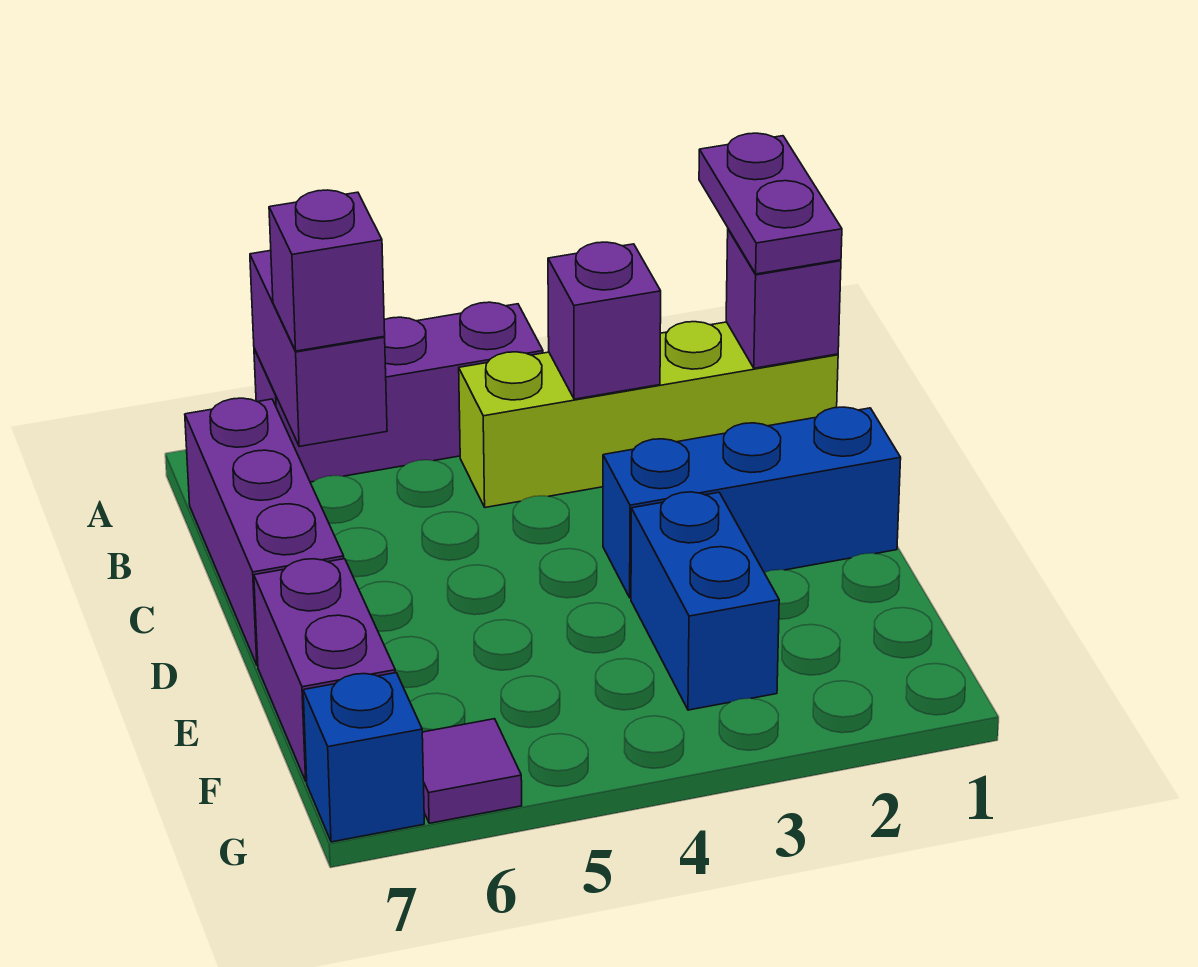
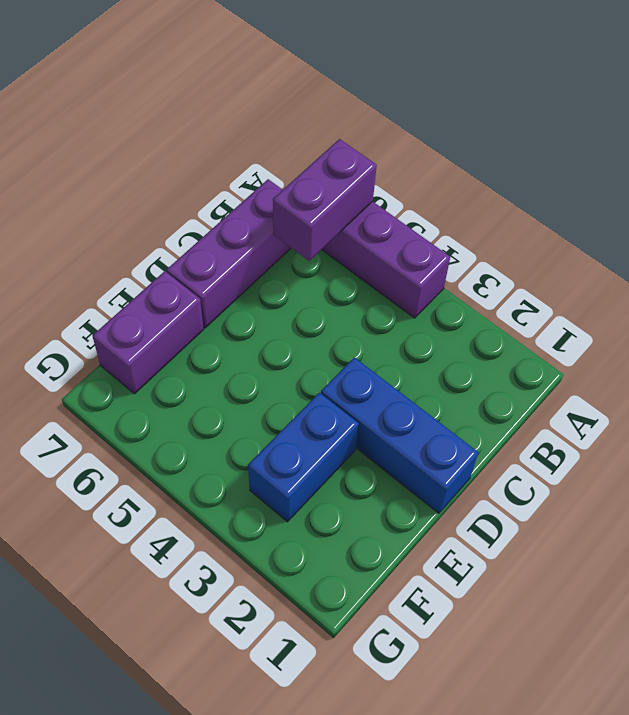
none -> lime brick B1:B4 level 1
none -> purple tile G6 level 1
none -> blue brick G7 level 1

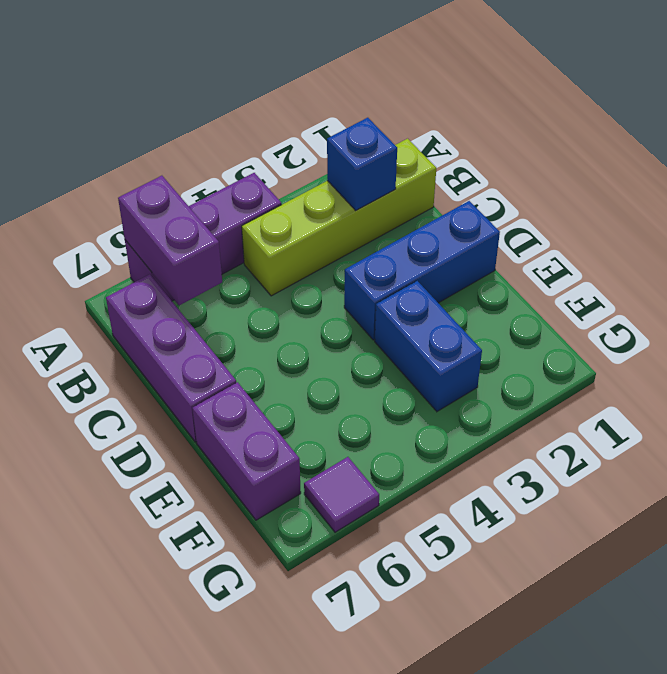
blue brick B2 level 2 -> blue brick G7 level 1
none -> purple brick B1 level 2
none -> purple brick B3 level 2
none -> purple plate A1:B1 level 3

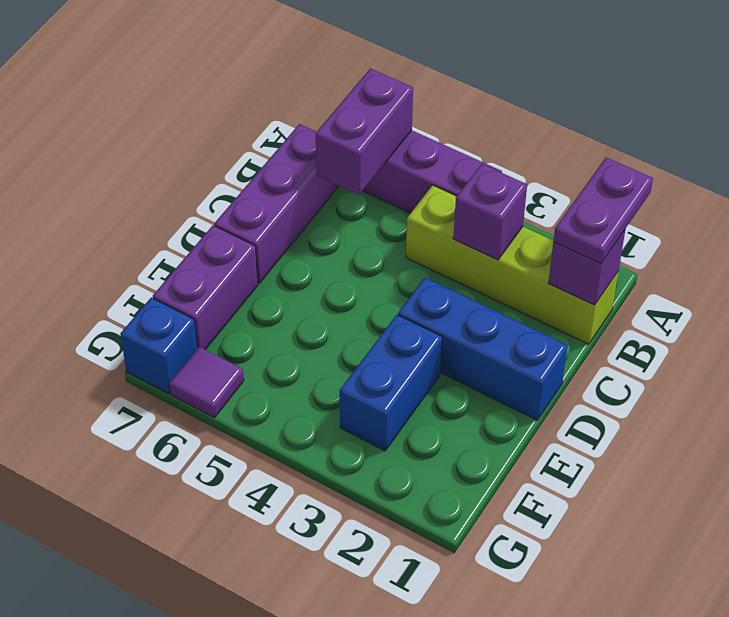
none -> purple brick B6 level 3

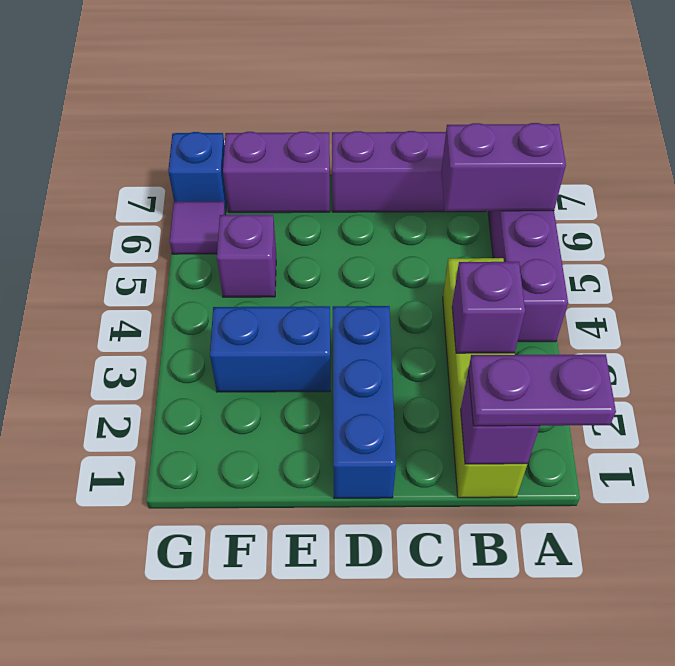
purple brick F5 level 1 -> purple brick B6 level 3

